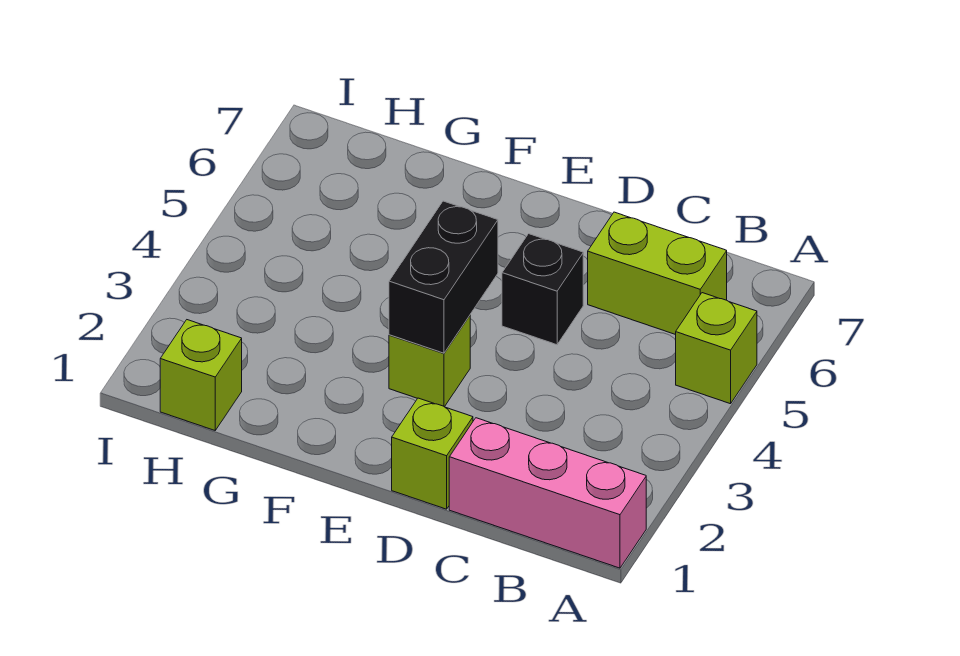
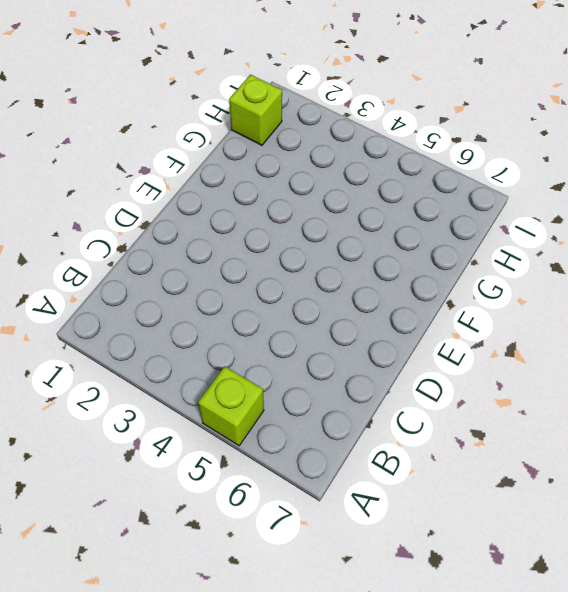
none -> pink brick A1:C1 level 1
none -> lime brick B6:C6 level 1

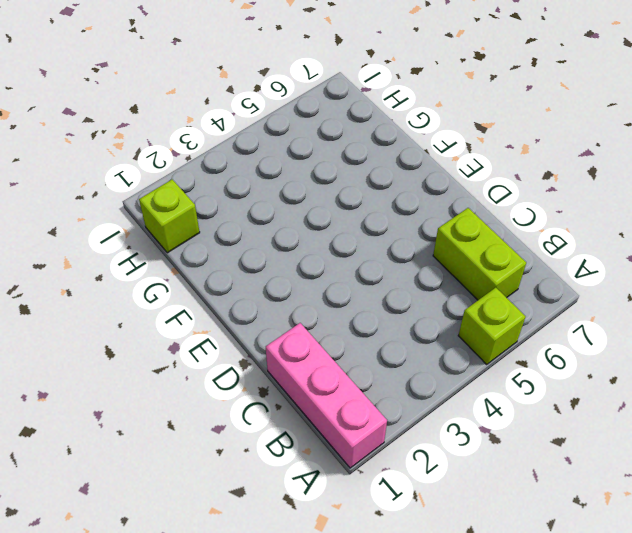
none -> lime brick D1 level 1
none -> black brick D5 level 1

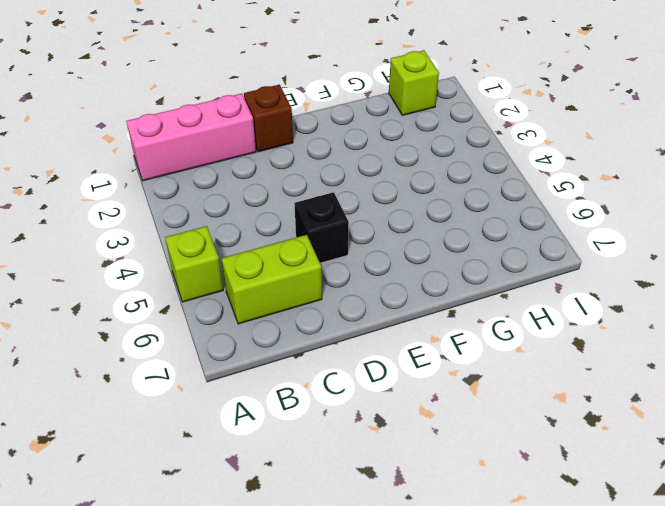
brown brick D1 level 1 -> lime brick D1 level 1
none -> lime brick E3 level 1
none -> black brick E3:E4 level 2

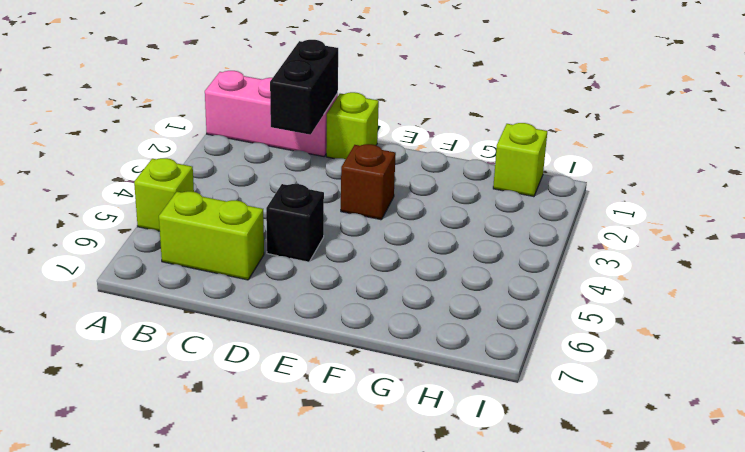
black brick C1:C2 level 2 -> black brick E3:E4 level 2
brown brick E3 level 1 -> lime brick E3 level 1

